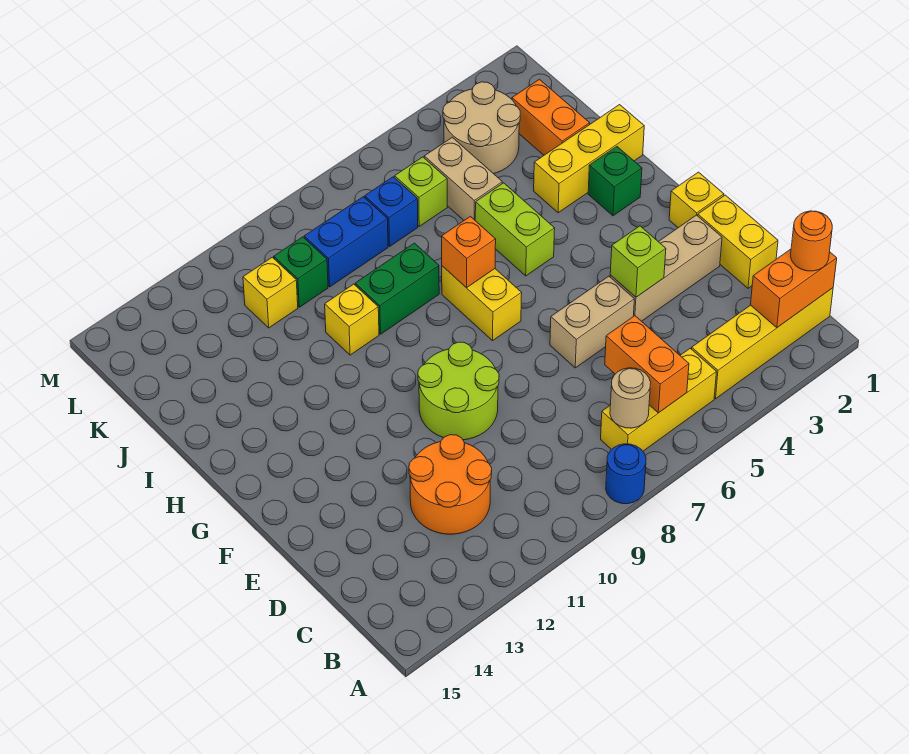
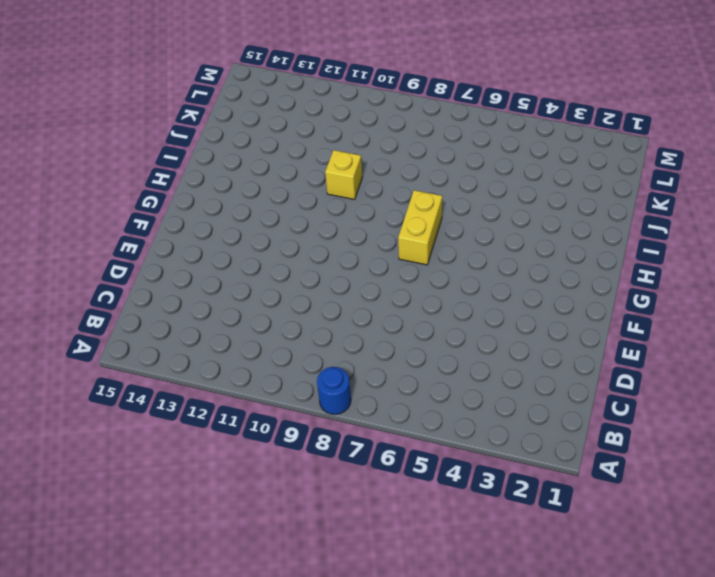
none -> yellow brick B1:B4 level 1
none -> yellow brick B5:B7 level 1
none -> orange round brick C11:D12 level 1

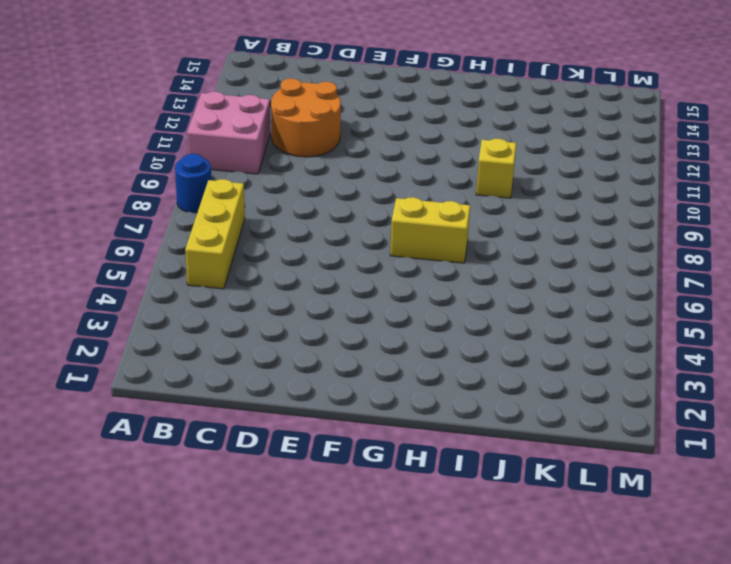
pink brick A10:B11 level 1 -> none
none -> yellow brick B1:B4 level 1
none -> yellow brick D1:E1 level 1
none -> tan brick E2:E4 level 1

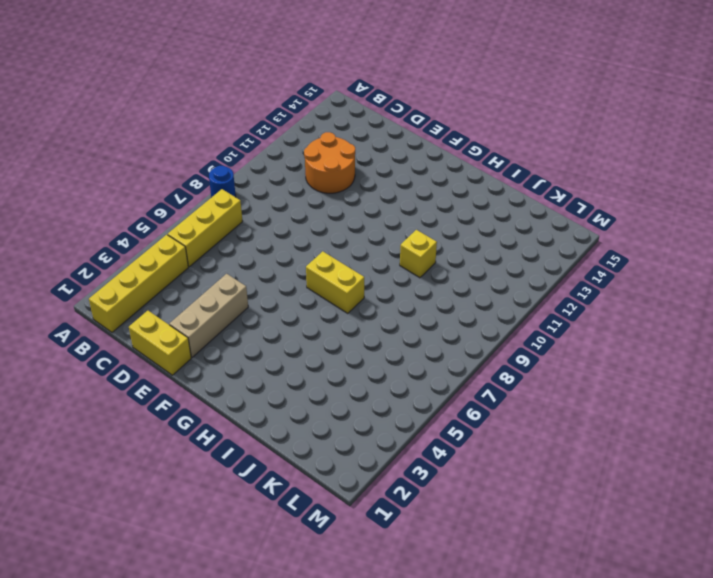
none -> tan brick E5:E6 level 1
none -> lime round brick E9:F10 level 1
none -> yellow brick F1 level 1

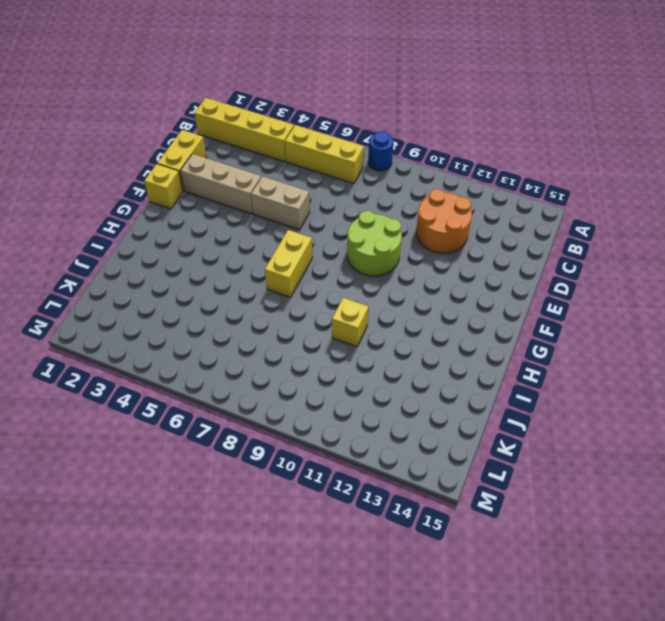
none -> green brick H2 level 1
none -> lime brick H5:I5 level 1
none -> yellow brick I1:I3 level 1

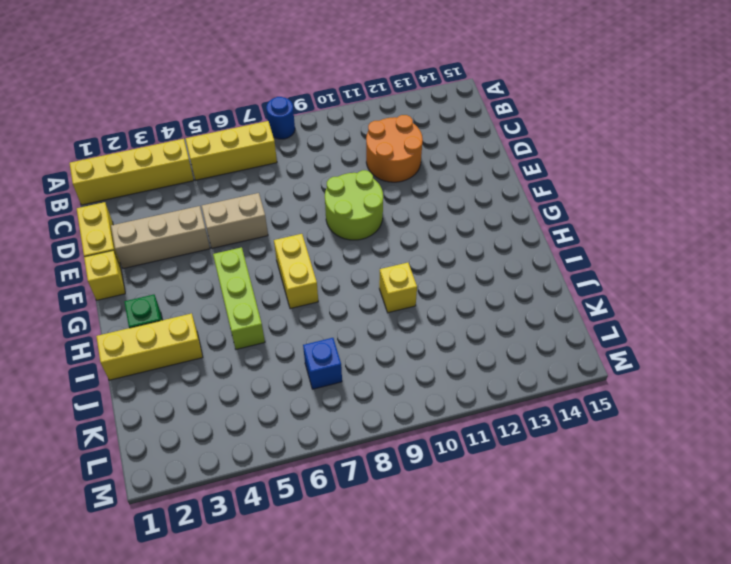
lime brick G5:I5 level 1 -> lime brick H5:I5 level 1
none -> green brick I8:I9 level 1
none -> orange brick J2:K2 level 1
none -> tan brick J5:K5 level 1

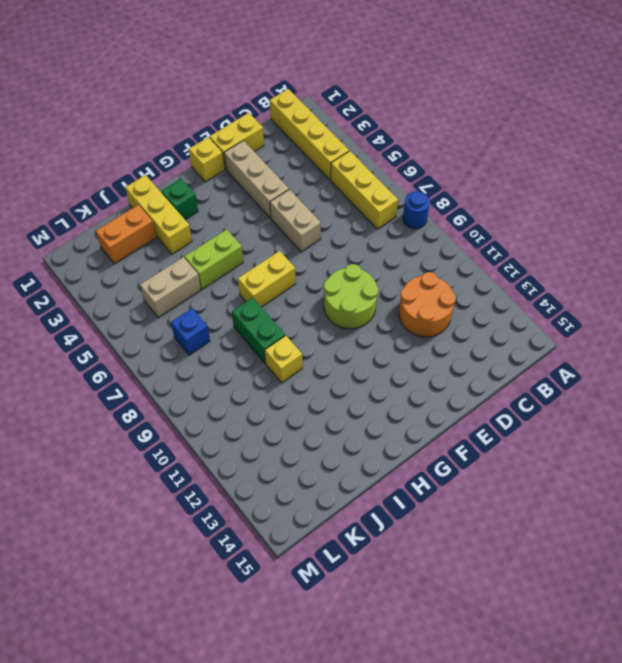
none -> tan round brick K3:L4 level 1
none -> lime brick K6 level 1
none -> blue brick K8:K9 level 1

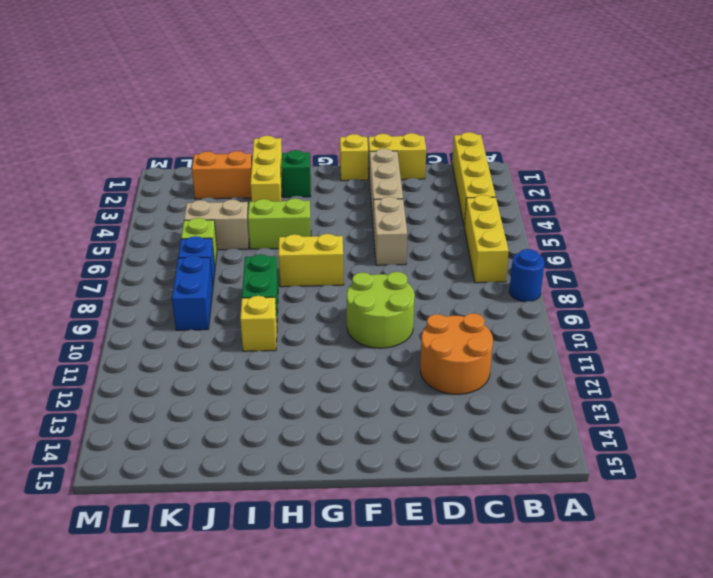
none -> tan round brick K3:L4 level 1
none -> green brick K10 level 1
none -> yellow brick K11 level 1

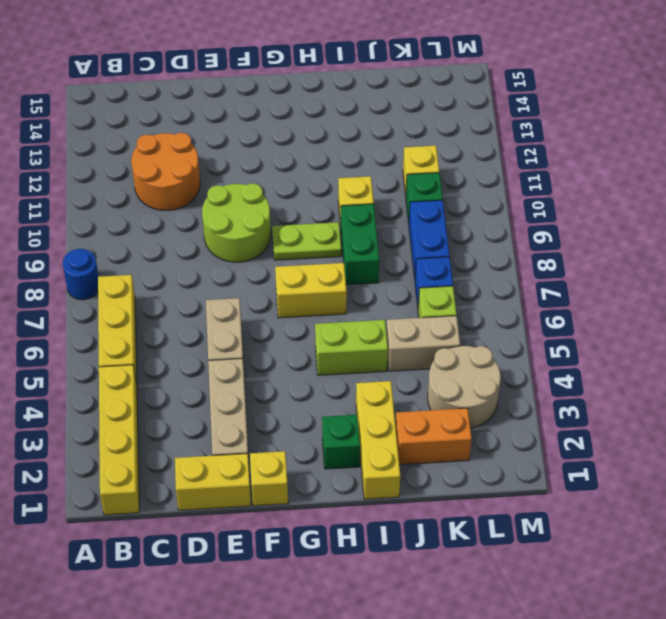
lime plate G9:H9 level 1 -> none
none -> orange brick B1:B2 level 2
none -> orange brick B6:C6 level 2
none -> tan round brick B7 level 2

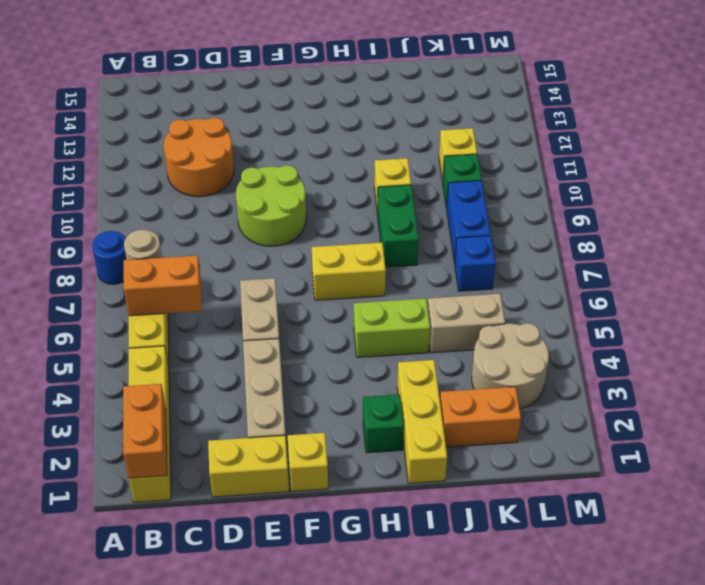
none -> lime brick K6 level 1
none -> lime brick E4 level 2
none -> orange brick H7 level 2

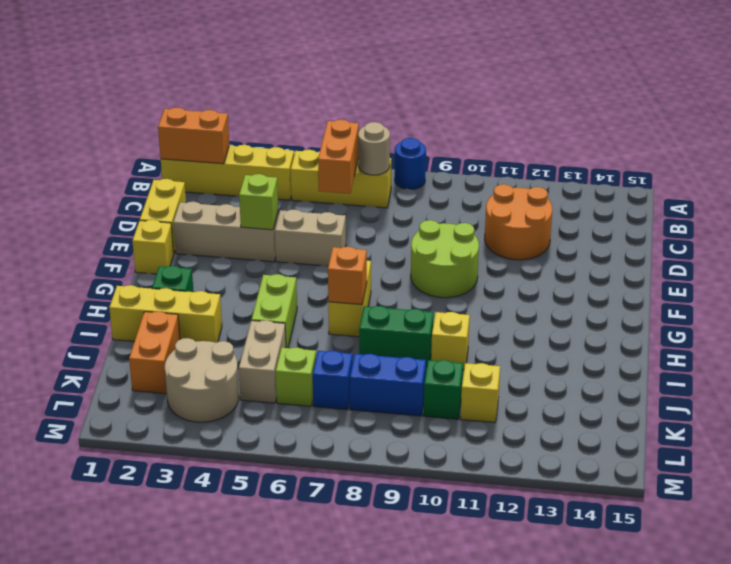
none -> orange round brick B1 level 3

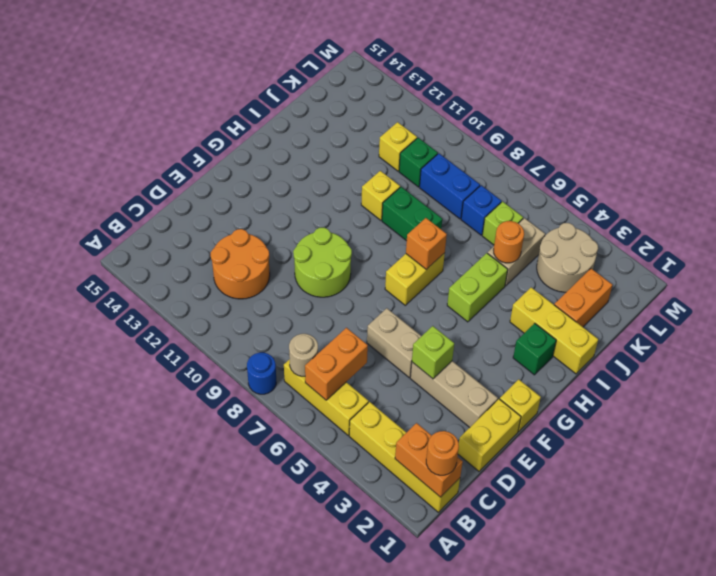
orange round brick J5 level 2 -> none

